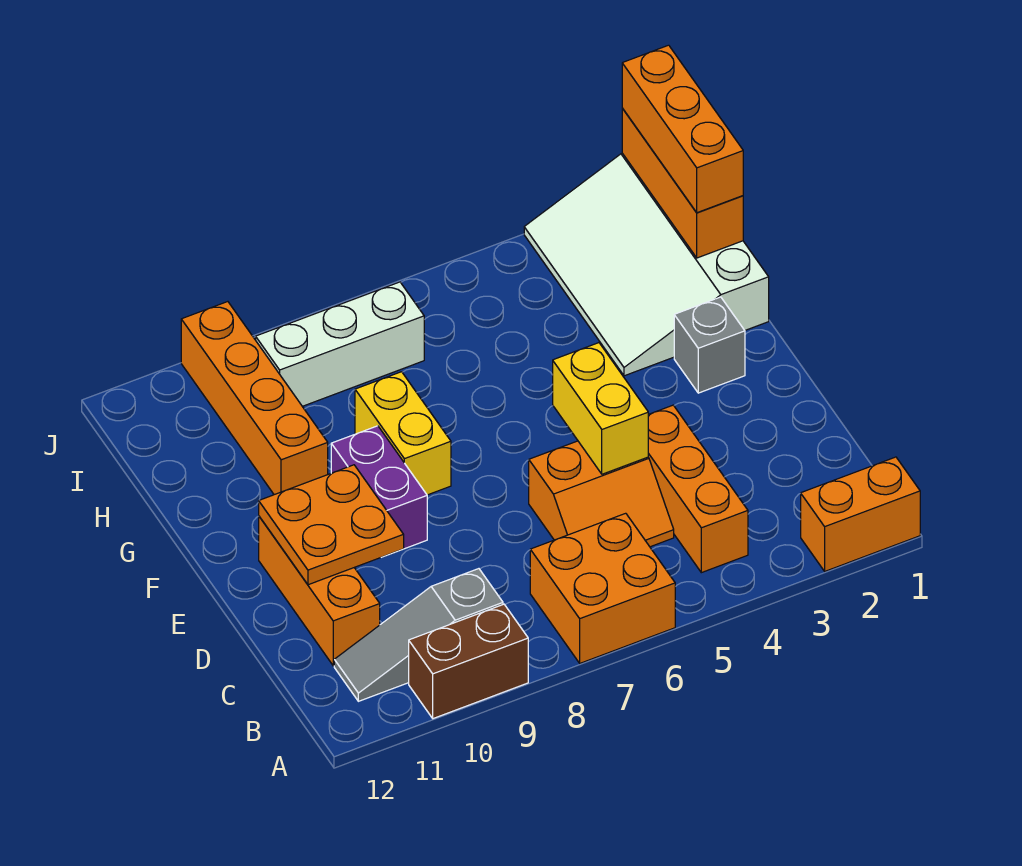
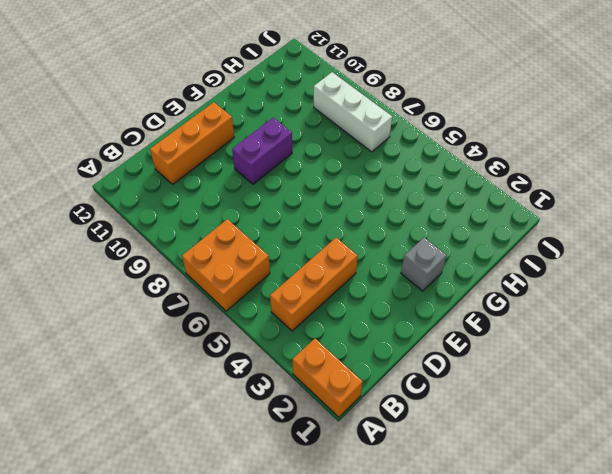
none -> brown brick A9:A10 level 1
none -> grey slope B9:B11 level 1 top 9
none -> orange slope C5:D6 level 1 top D

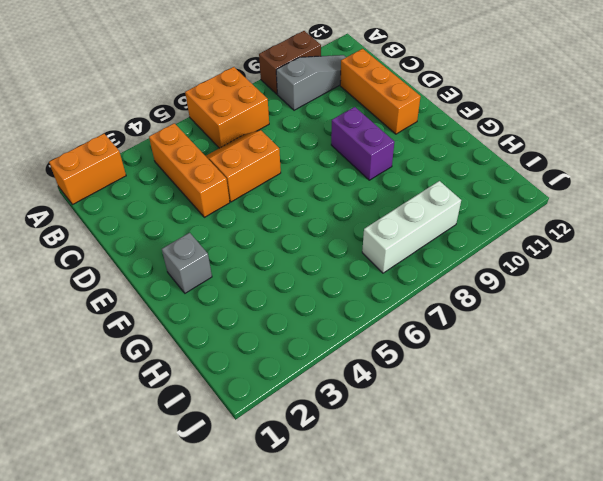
none -> yellow brick F8:G8 level 1
none -> white slope G1:J3 level 1 top 1
none -> orange brick G10:J10 level 1

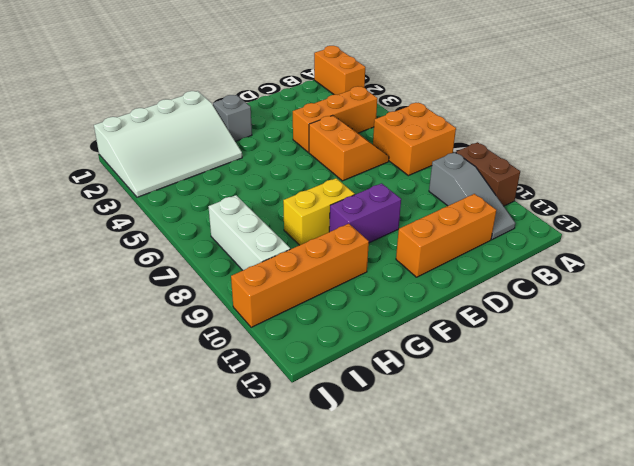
none -> yellow brick D5:E5 level 2
none -> orange plate D10:E11 level 2
none -> orange brick H1:J1 level 2

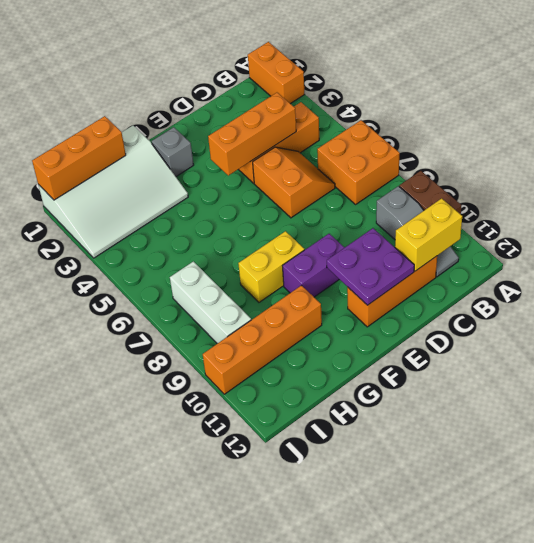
yellow brick B11:C11 level 2 -> yellow brick D5:E5 level 2
orange brick C4:E4 level 2 -> orange brick H1:J1 level 3
purple plate D10:E11 level 2 -> orange plate D10:E11 level 2

